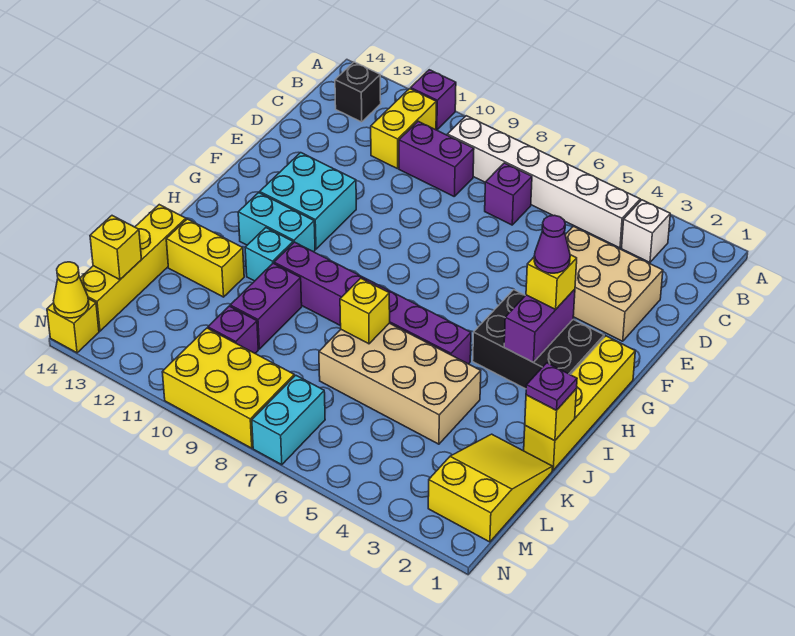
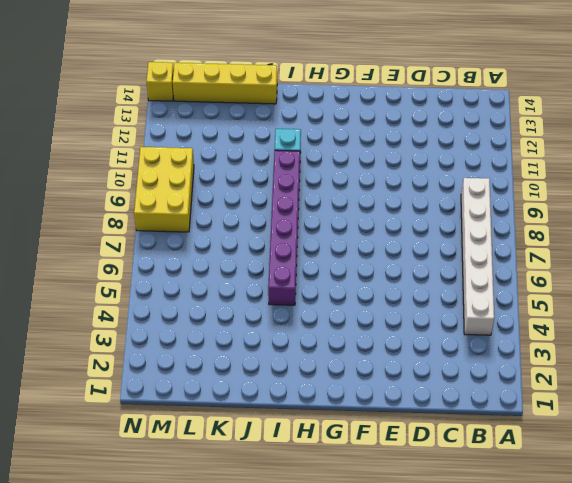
none -> purple brick A11 level 1
none -> white brick B3 level 1
none -> yellow brick B11:C11 level 1
none -> black brick B13 level 1

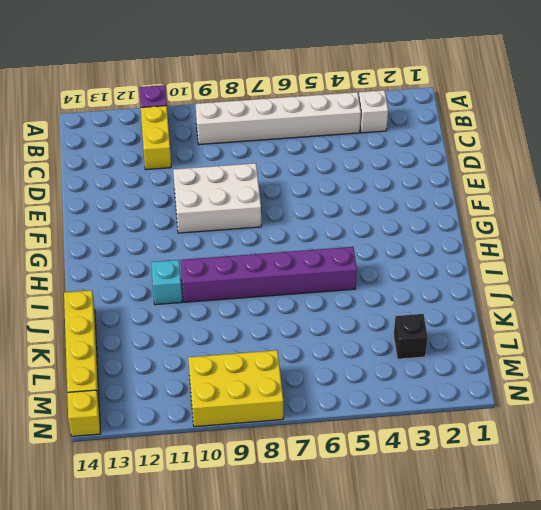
white brick E8:F10 level 1 -> none
black brick L3 level 1 -> black brick B13 level 1
none -> purple brick C7 level 1
none -> purple brick C9:C10 level 1
none -> tan brick D2:E4 level 1
none -> cyan brick F11:G12 level 1

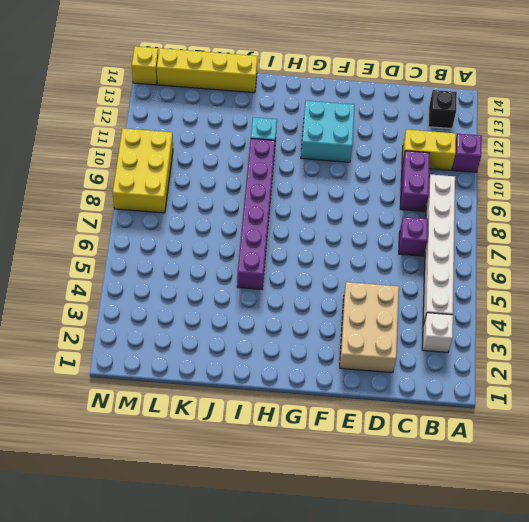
none -> yellow brick G1:J1 level 1
none -> black brick G2:H4 level 1
none -> cyan brick H11:H12 level 1
none -> tan brick J4:K7 level 1

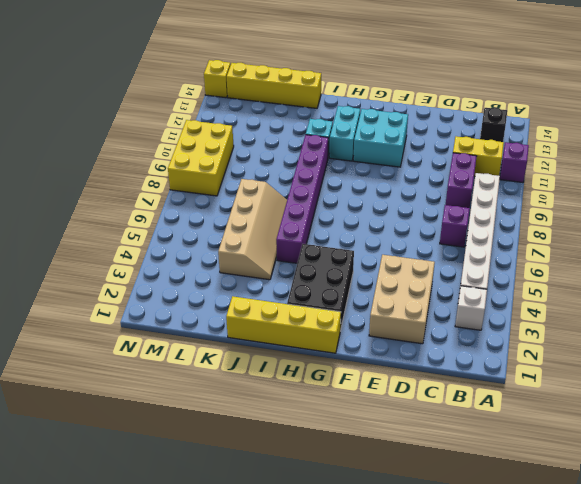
tan slope J4:K7 level 1 top K -> tan brick J4:K7 level 1
none -> purple brick J10:K10 level 1
none -> yellow brick J12:J13 level 1
none -> yellow slope K1:M2 level 1 top M
none -> purple brick L10 level 1

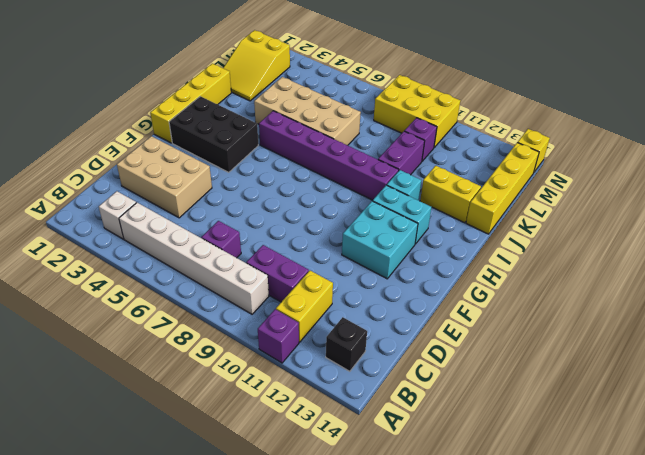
none -> cyan brick M7:N7 level 1
none -> purple brick G3:H3 level 2
none -> yellow brick J1 level 2
none -> yellow brick J7 level 2

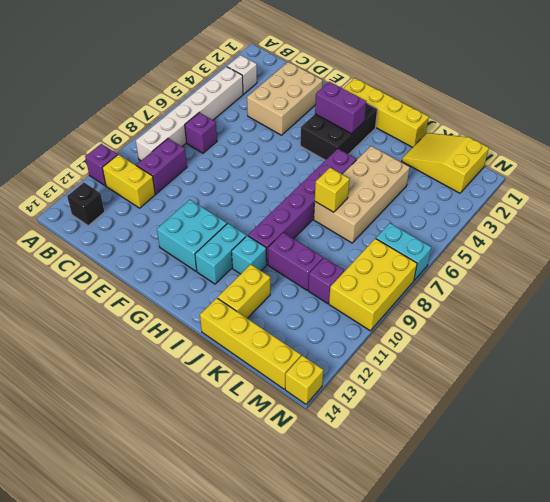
none -> yellow brick J1 level 2
none -> yellow brick L14 level 2
none -> yellow cone N14 level 2
none -> yellow brick G3 level 3

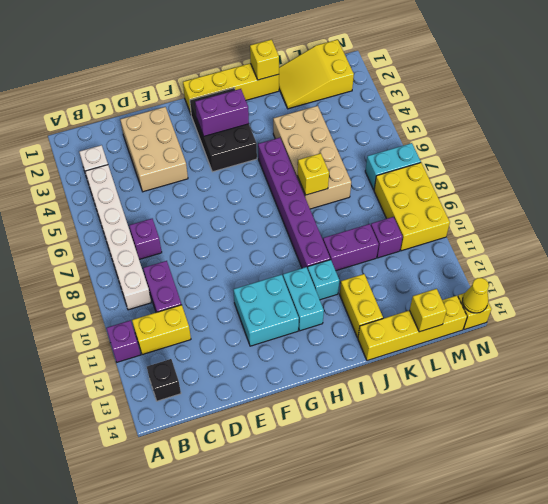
none -> yellow brick G3 level 3
none -> purple plate J1 level 3
none -> purple cone G3 level 4

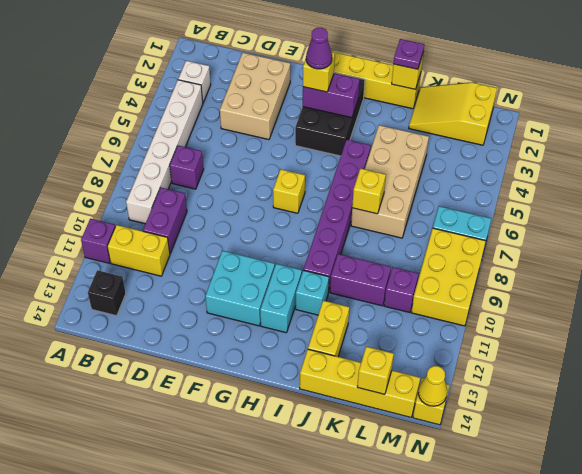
yellow brick G7 level 1 -> none

